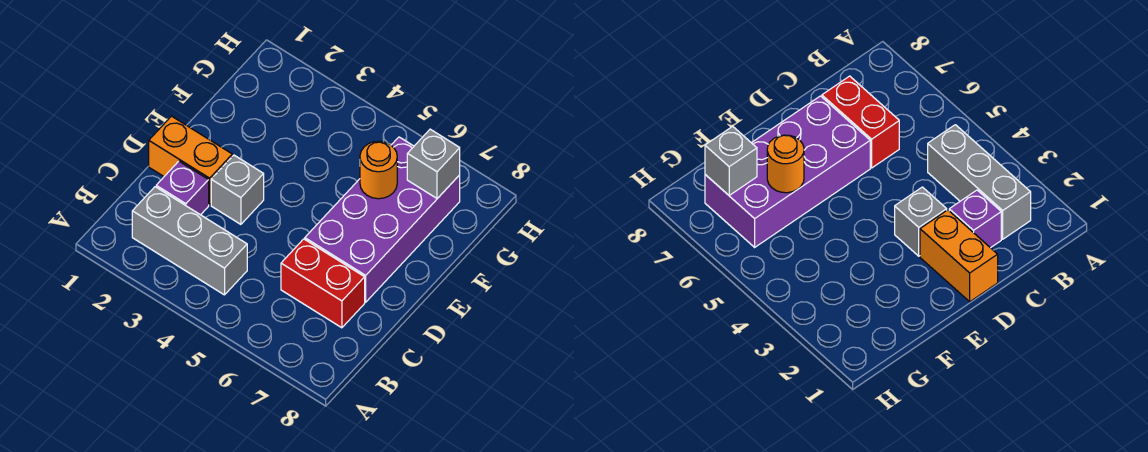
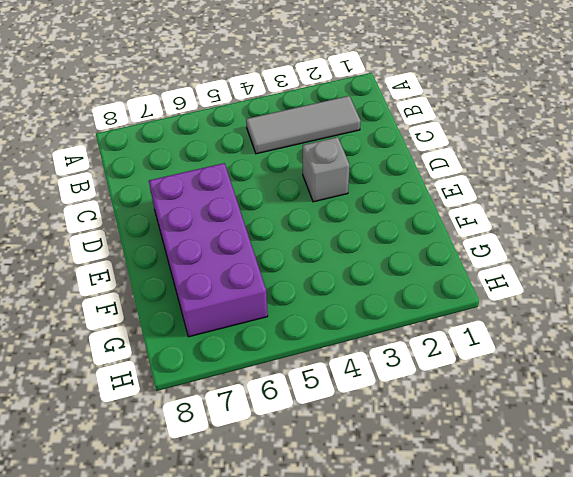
grey tile B2:B4 level 1 -> grey brick B2:B4 level 1
none -> purple brick C2 level 1
none -> red brick C6:C7 level 1

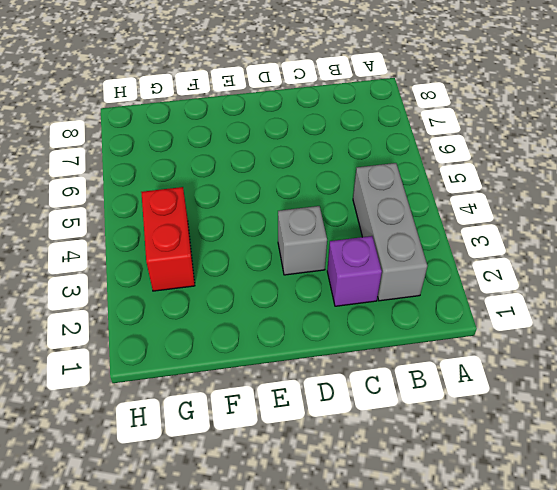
red brick G3:G4 level 1 -> red brick C6:C7 level 1
none -> orange brick D1:D2 level 1
none -> purple brick D6:G7 level 1

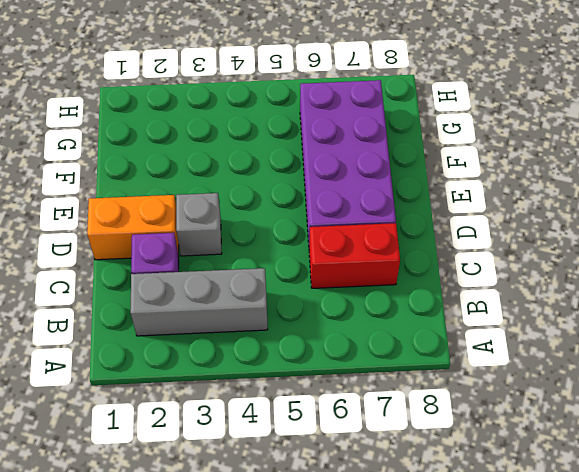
none -> orange round brick F6 level 2
none -> grey brick G7 level 2

